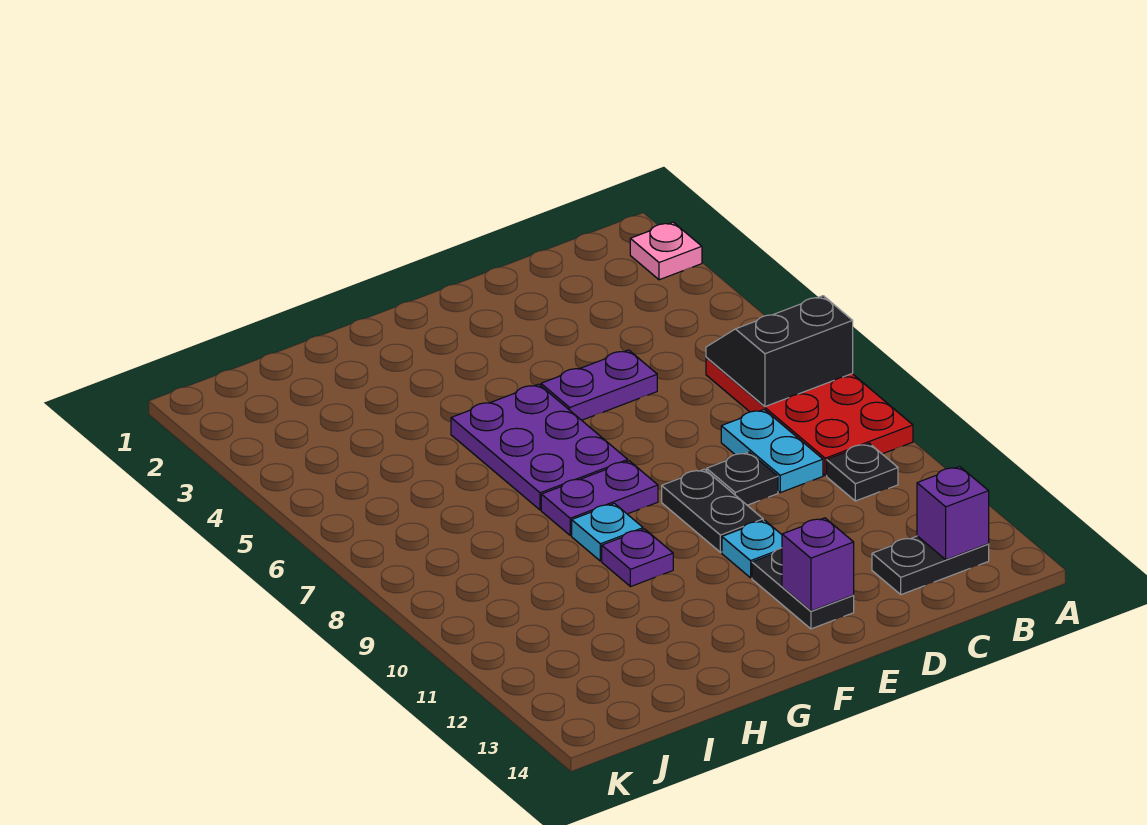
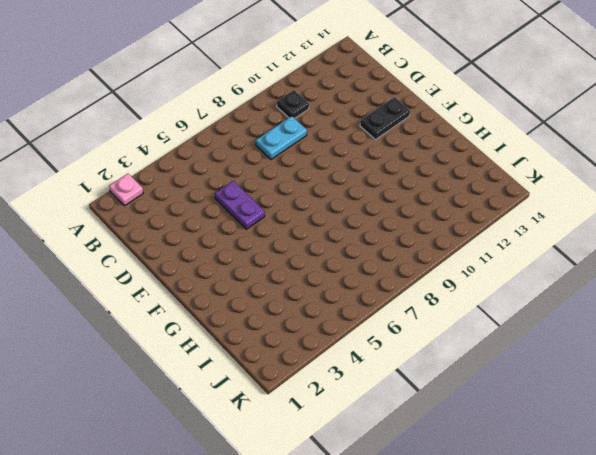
none -> red plate A6:B9 level 1
none -> black plate B13:C13 level 1
none -> black plate D9 level 1

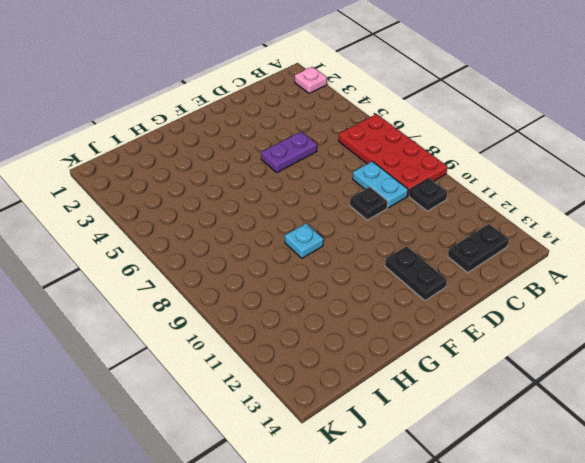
none -> black plate E9:E10 level 1
none -> cyan plate E11 level 1
none -> purple plate F5:G7 level 1

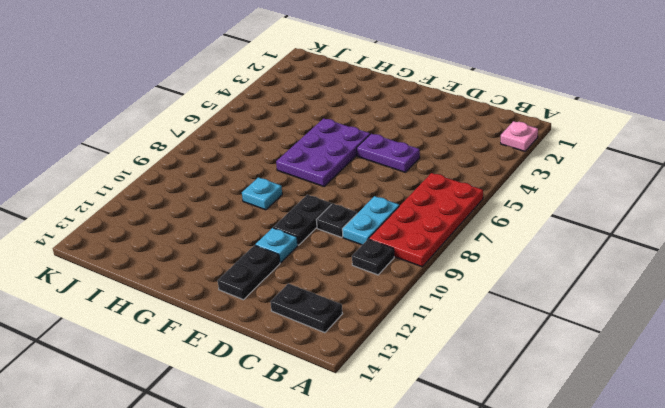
none -> purple plate F8:G8 level 1
none -> purple plate G10 level 1
none -> black slope A6:B7 level 2 top 7

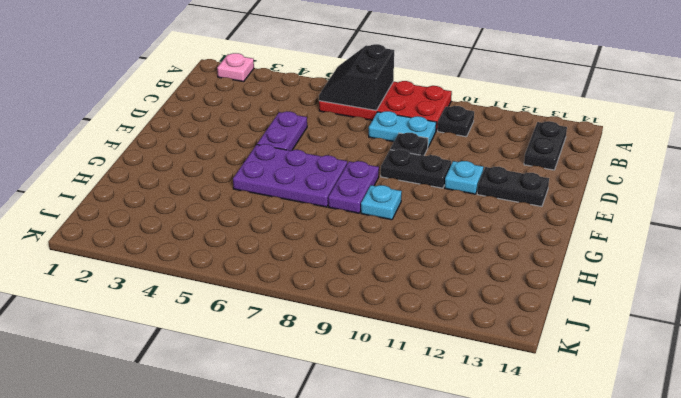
none -> purple plate G10 level 1
none -> purple brick B13 level 2
none -> purple brick E13 level 2

